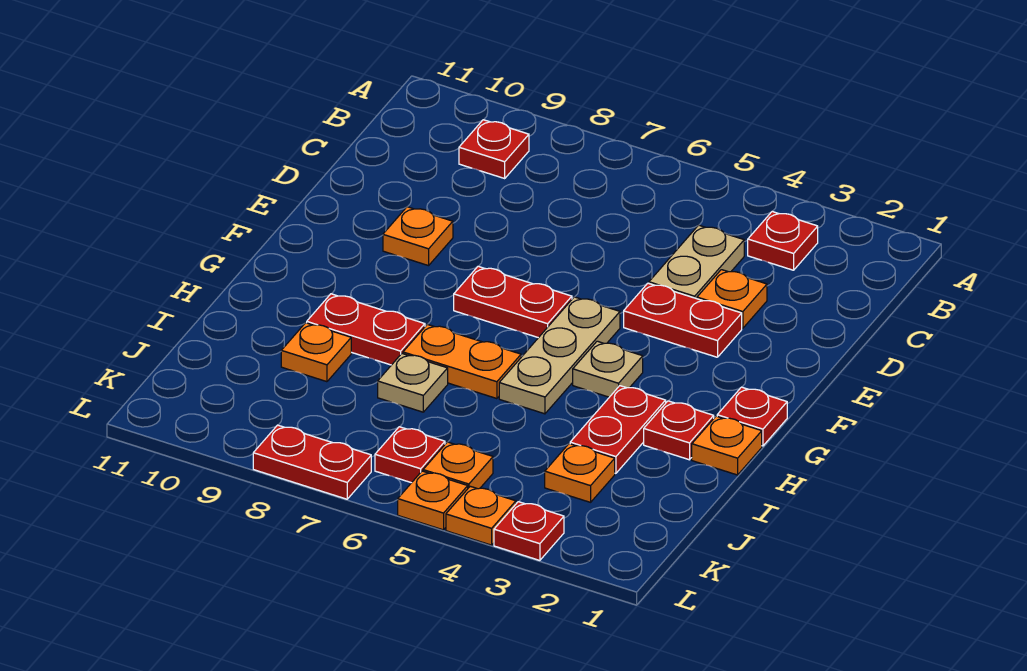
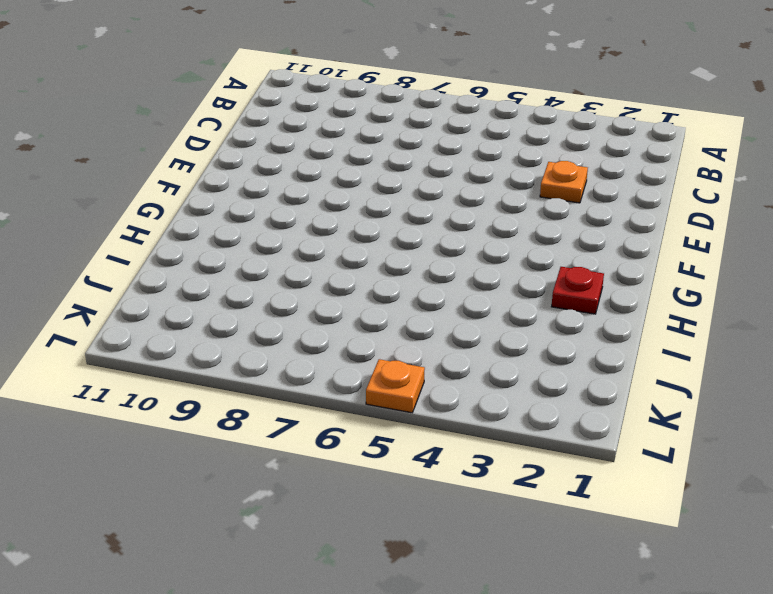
none -> red plate B3 level 1
none -> red plate B9 level 1
none -> tan plate C4:D4 level 1

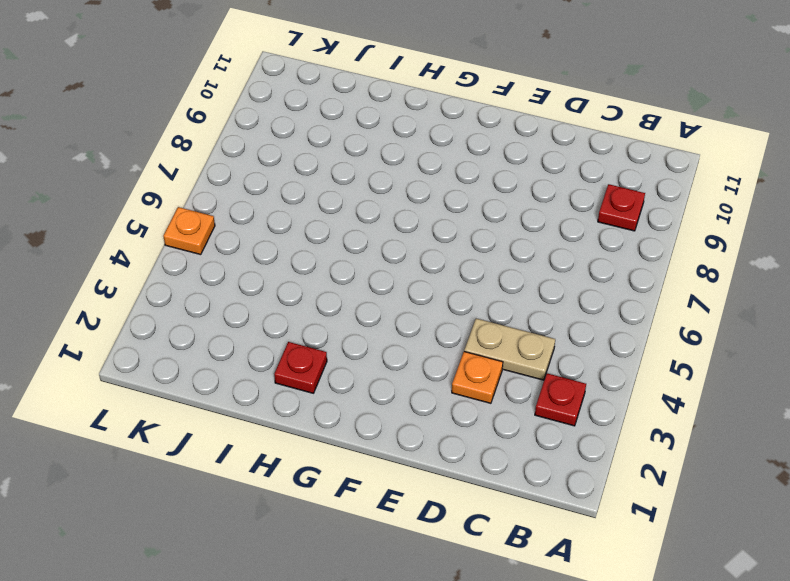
none -> red plate E3:E4 level 1
none -> orange plate E9 level 1
none -> tan plate F5:H5 level 1

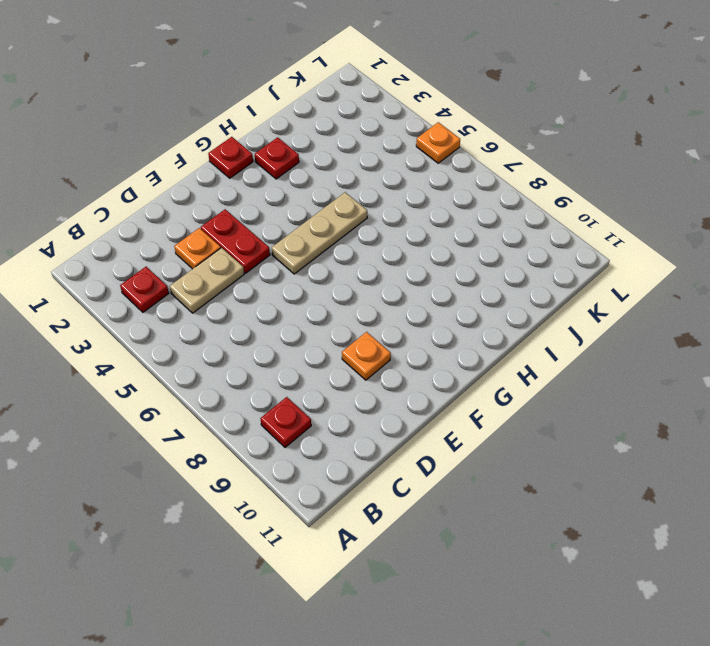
none -> red plate F6:F7 level 1
none -> tan plate G4 level 1
none -> orange plate H1 level 1

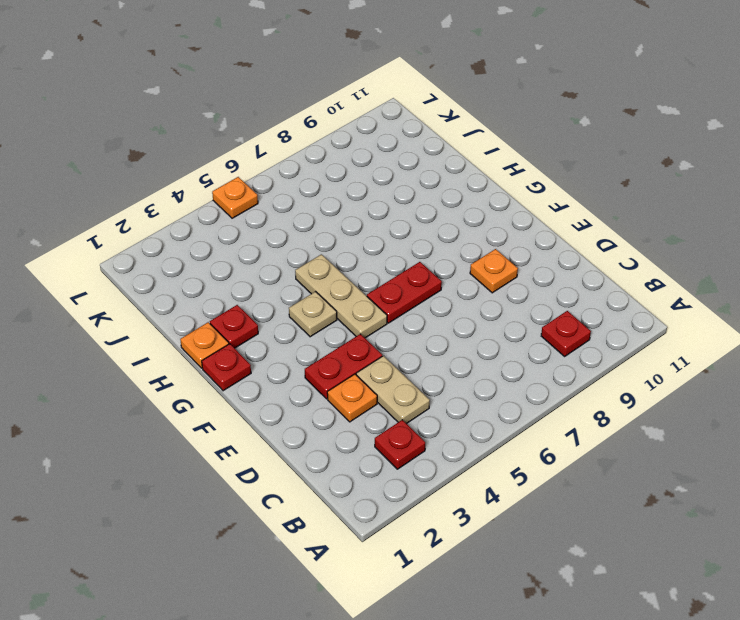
none -> red plate H3:I3 level 1
none -> orange plate H6:H7 level 1
none -> red plate H8:H9 level 1

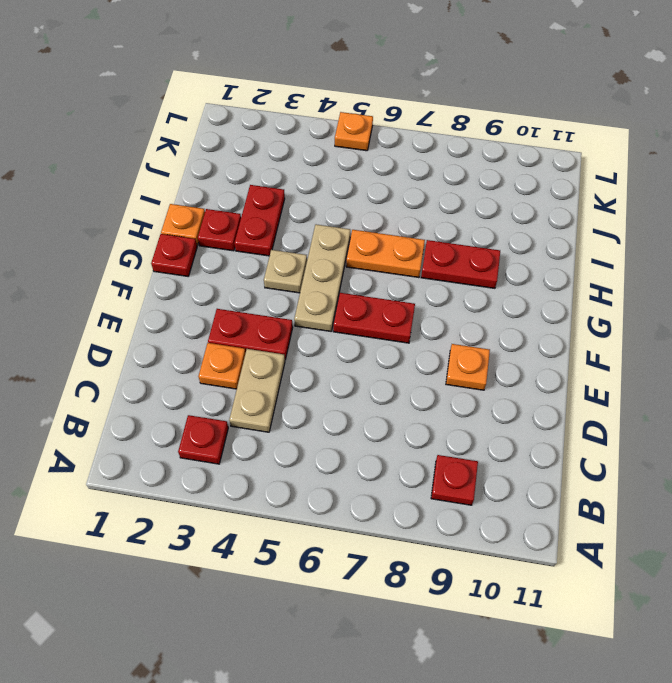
none -> tan plate I7 level 1
none -> orange plate I9 level 1
none -> orange plate J3 level 1

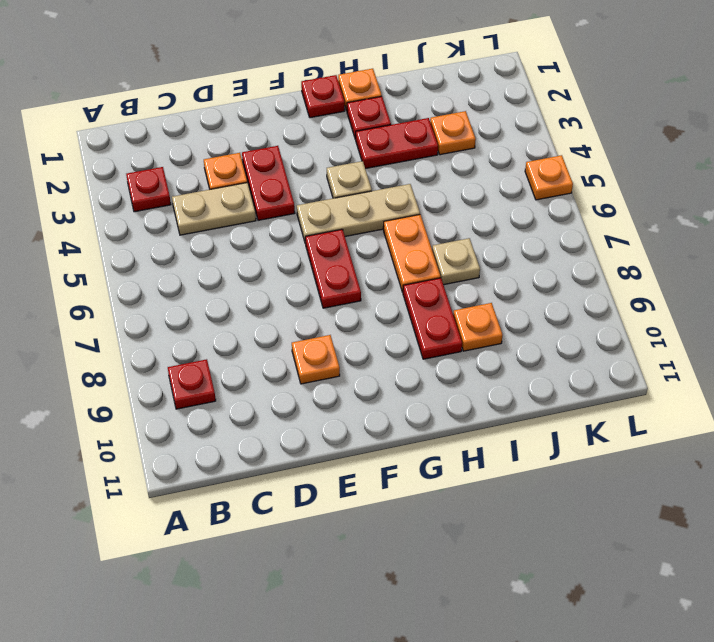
none -> orange plate K5 level 1
none -> red plate K6 level 1
none -> red plate L3 level 1

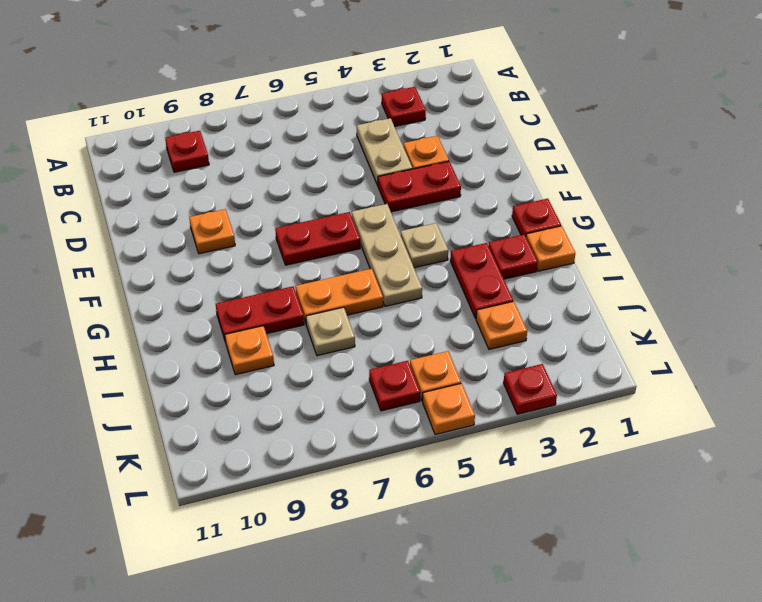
none -> orange plate L4 level 1
none -> red plate L7:L8 level 1

